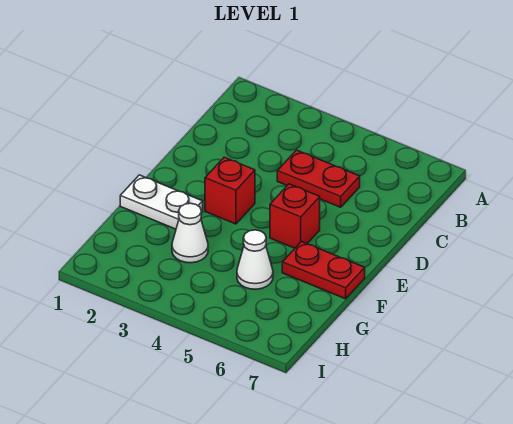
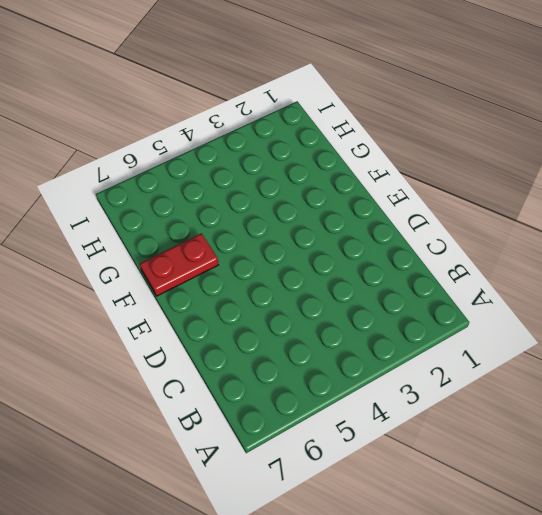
none -> red plate C4:C5 level 1
none -> red brick E3 level 1

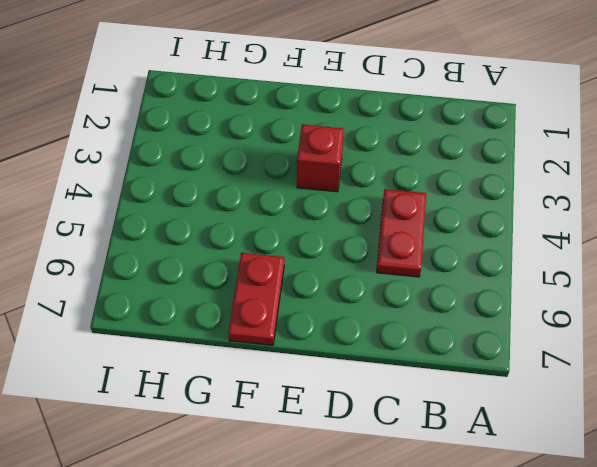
none -> red brick E5 level 1
none -> white plate F1:F2 level 1

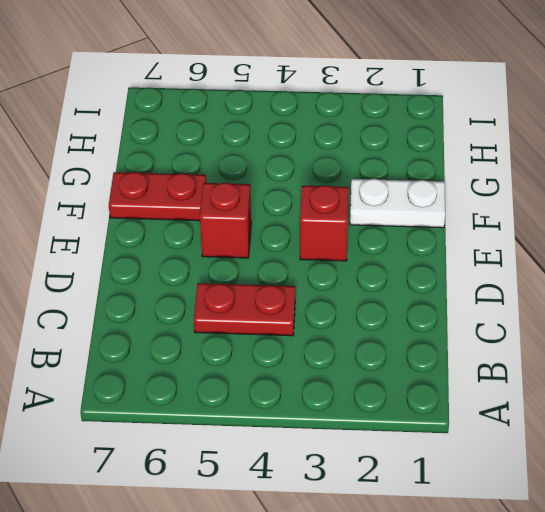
none -> white cone G3 level 1
none -> white cone G5 level 1

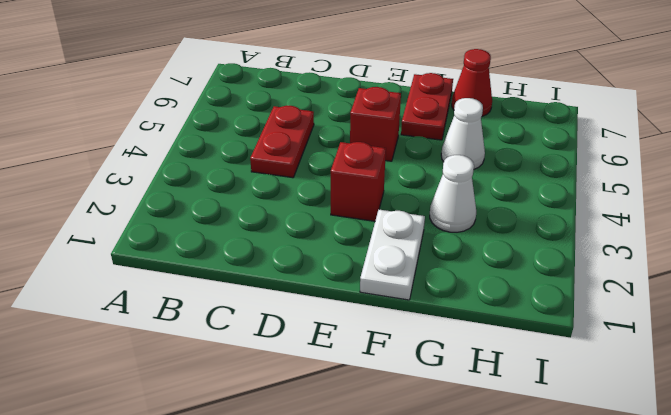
red cone G7 level 1 -> none

